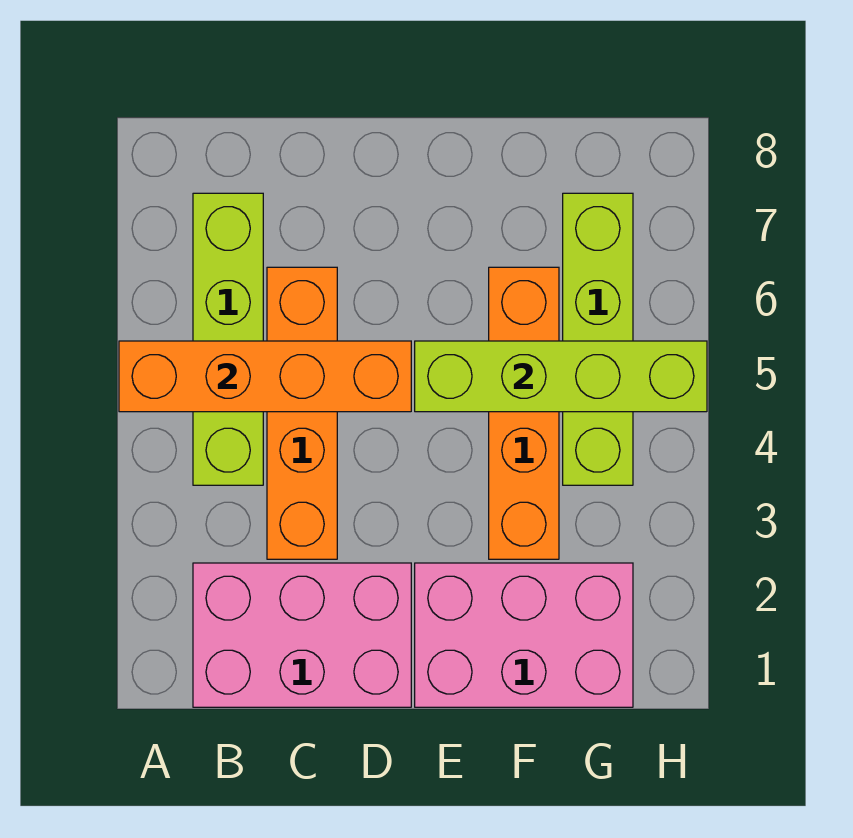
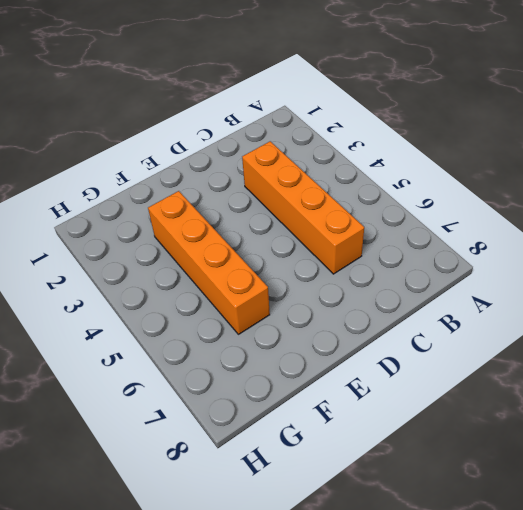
none -> pink brick B1:D2 level 1
none -> lime brick B4:B7 level 1

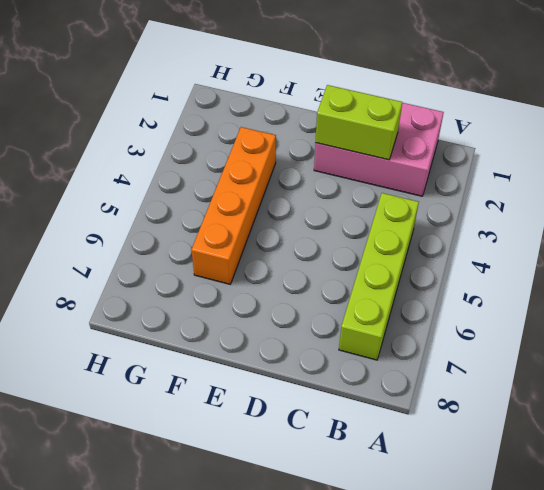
lime brick C2:D2 level 2 -> none
none -> orange brick C3:C6 level 1
none -> pink brick E1:G2 level 1

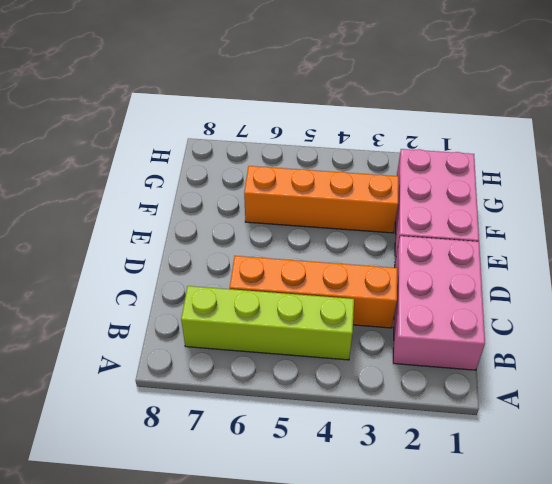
none -> lime brick G4:G7 level 1
none -> orange brick A5:D5 level 2

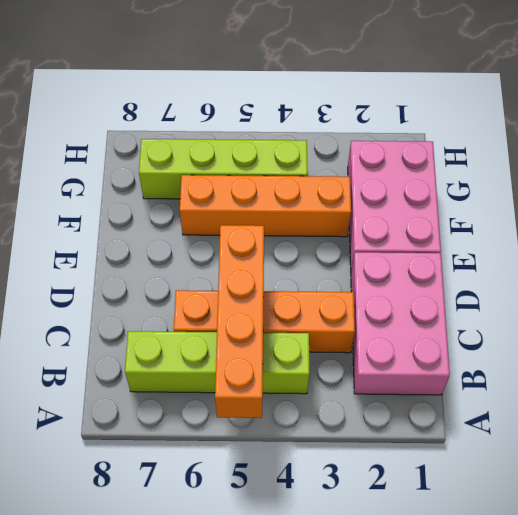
none -> lime brick E5:H5 level 2

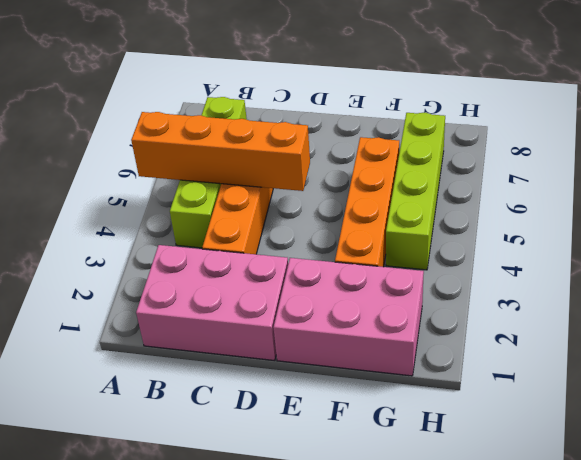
none -> lime brick E5:H5 level 2

